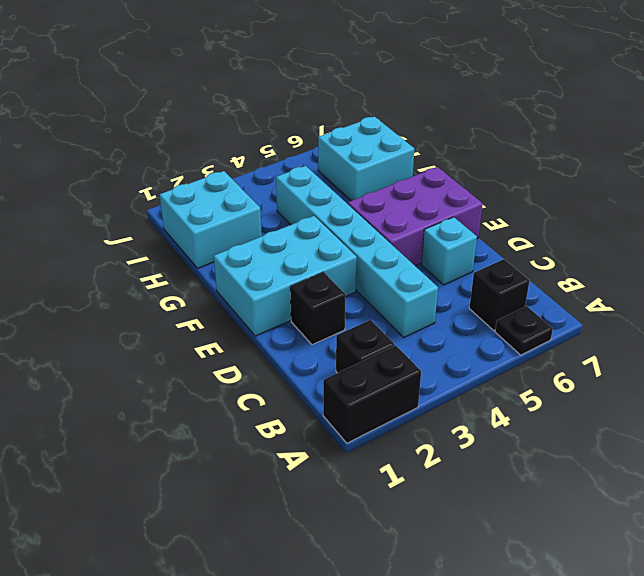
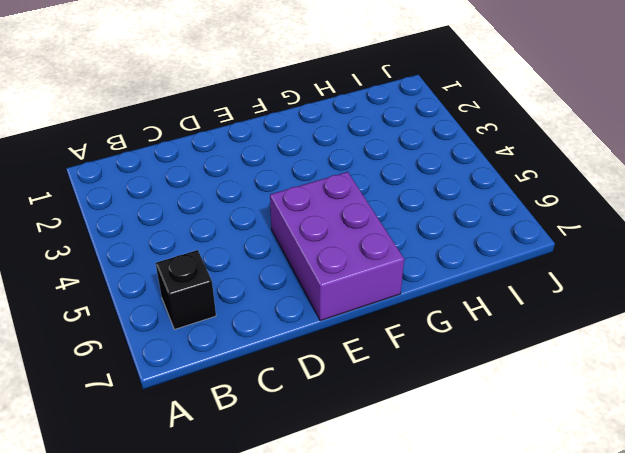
none -> black brick A1:A2 level 1
none -> black plate A6 level 1

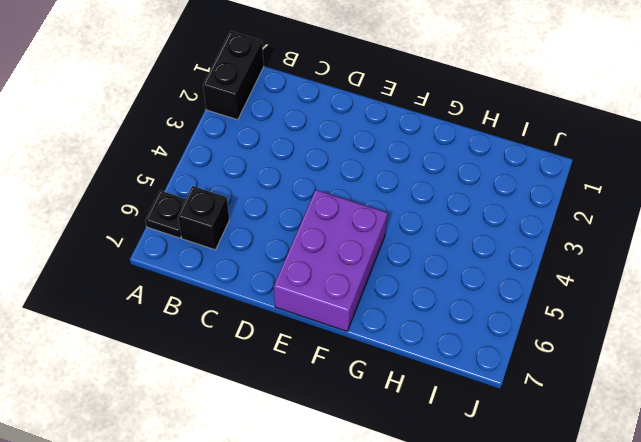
none -> black brick B2 level 1
none -> cyan brick C4:H4 level 1

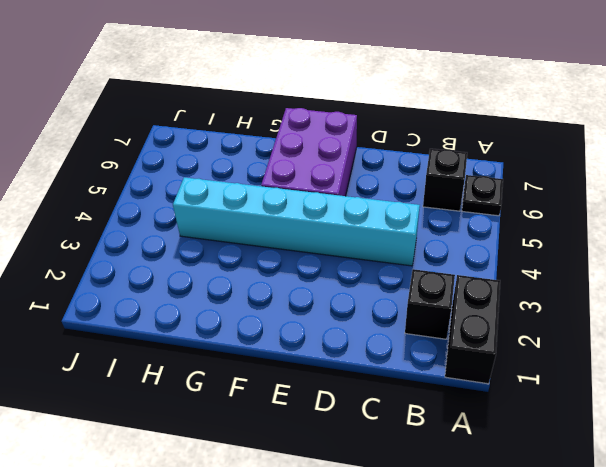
none -> black brick D2 level 1
none -> cyan brick D6 level 1

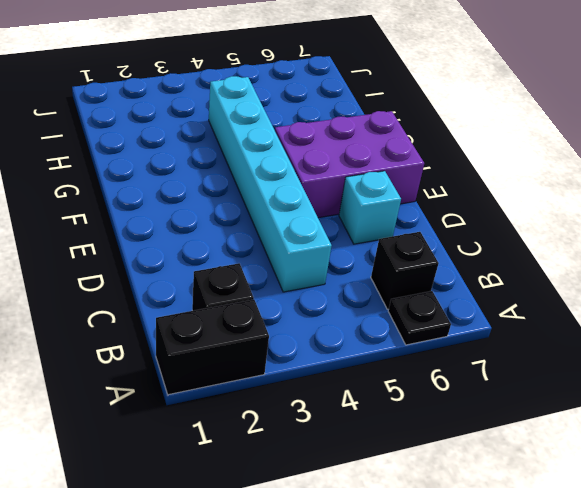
none -> black brick D2 level 1
none -> cyan brick E1:F3 level 1

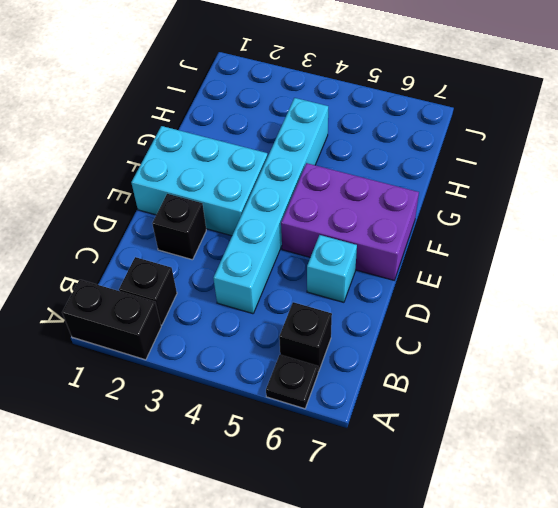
none -> cyan brick H1:I2 level 1
none -> cyan brick H6:I7 level 1

